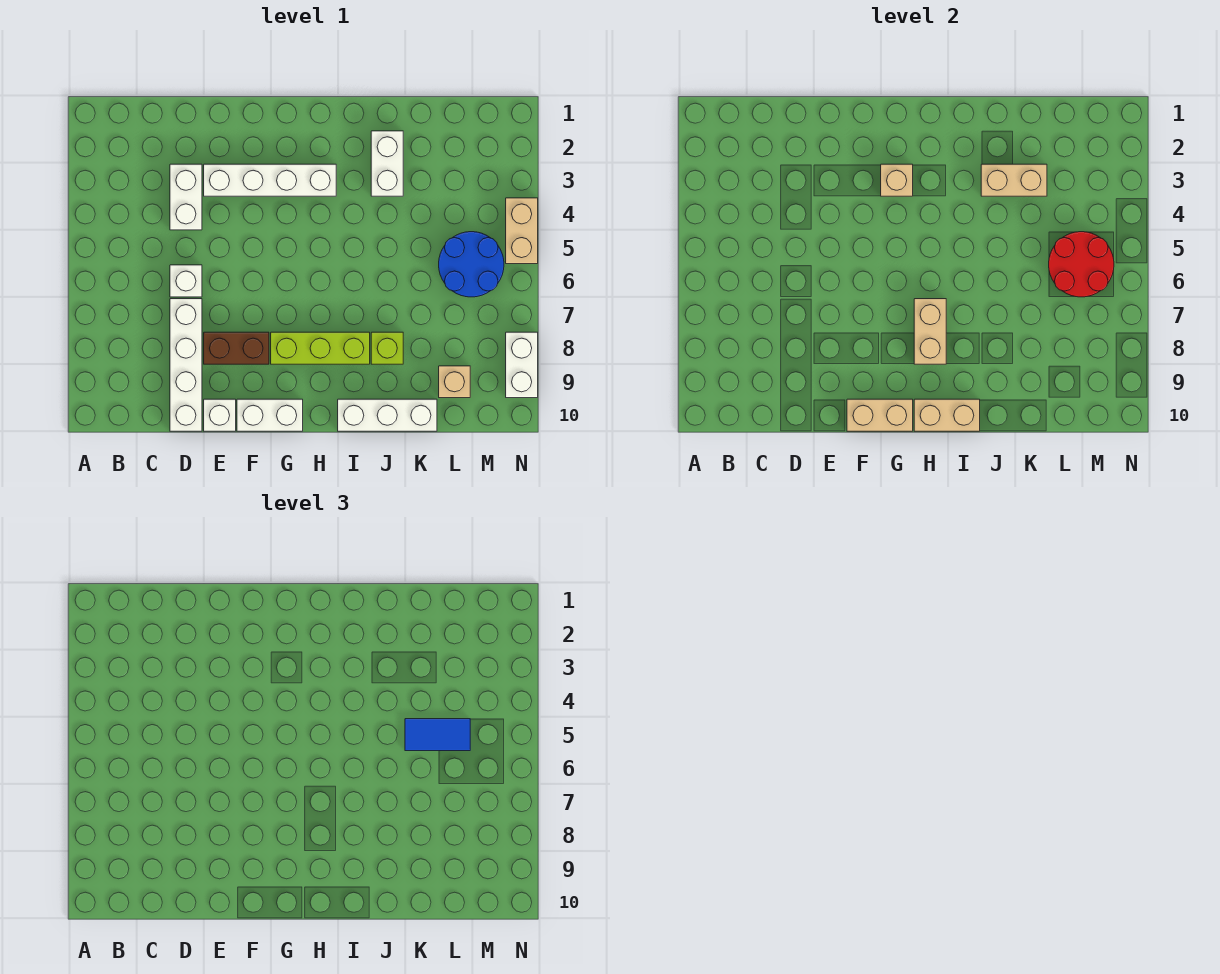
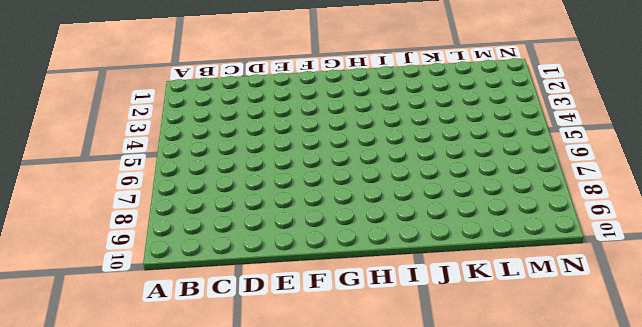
none -> white brick D3:D4 level 1
none -> white brick D6 level 1
none -> white brick D7:D10 level 1

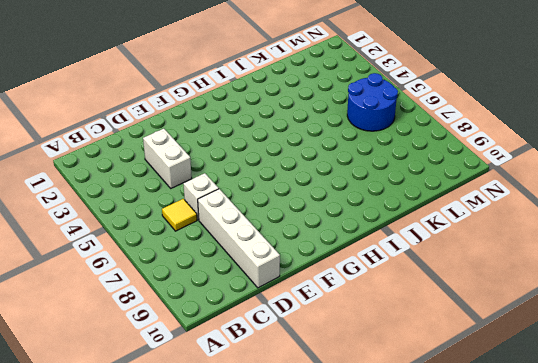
yellow tile C6 level 1 -> none
none -> white brick E3:H3 level 1
none -> brown brick E8:F8 level 1
none -> white brick E10 level 1

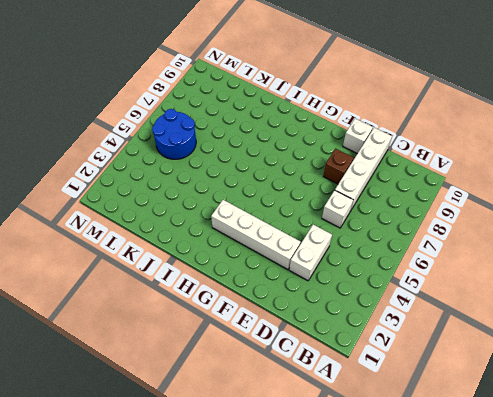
brown brick E8 level 1 -> brown brick E8:F8 level 1
none -> white brick F10:G10 level 1
none -> lime brick G8:I8 level 1
none -> white brick I10:K10 level 1

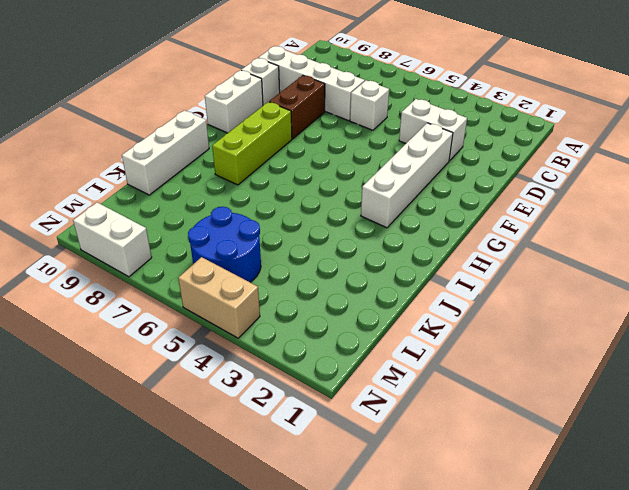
none -> white brick J2:J3 level 1
none -> lime brick J8 level 1
none -> tan brick L9 level 1

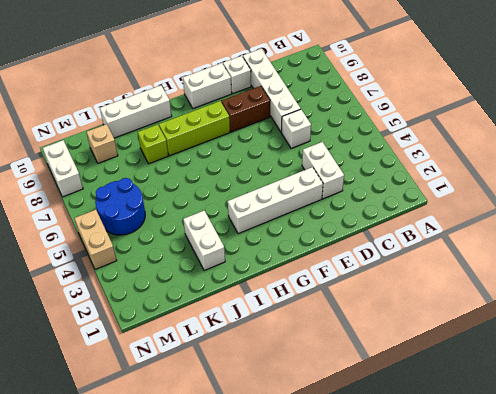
none -> tan brick F10:G10 level 2
none -> tan brick G3 level 2
none -> tan brick H7:H8 level 2

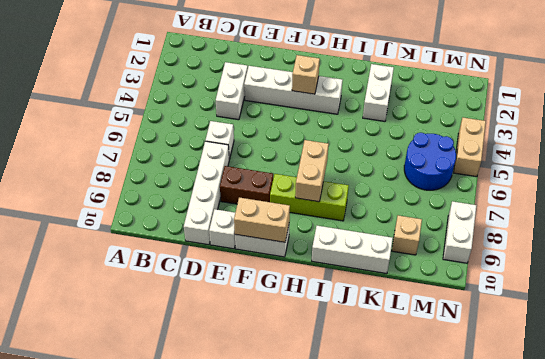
none -> lime brick J8 level 1
none -> tan brick H10:I10 level 2
none -> tan brick J3:K3 level 2

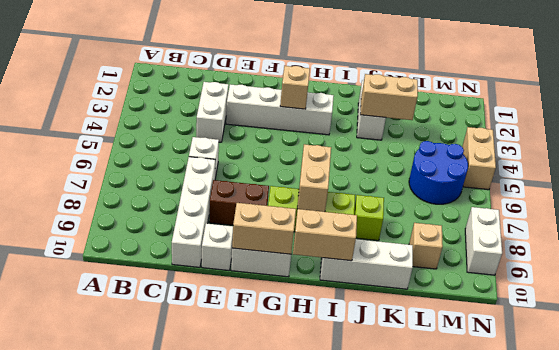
none -> red round brick L5:M6 level 2
none -> blue tile K5:L5 level 3

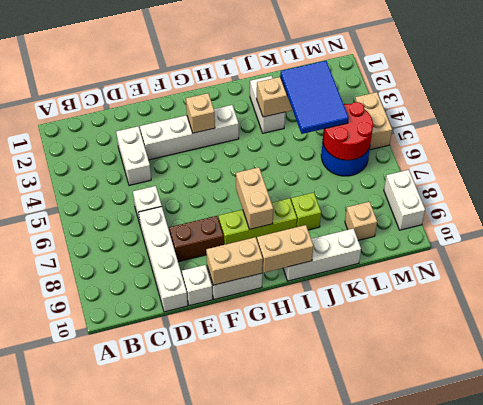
blue tile K3:L5 level 3 -> blue tile K5:L5 level 3

